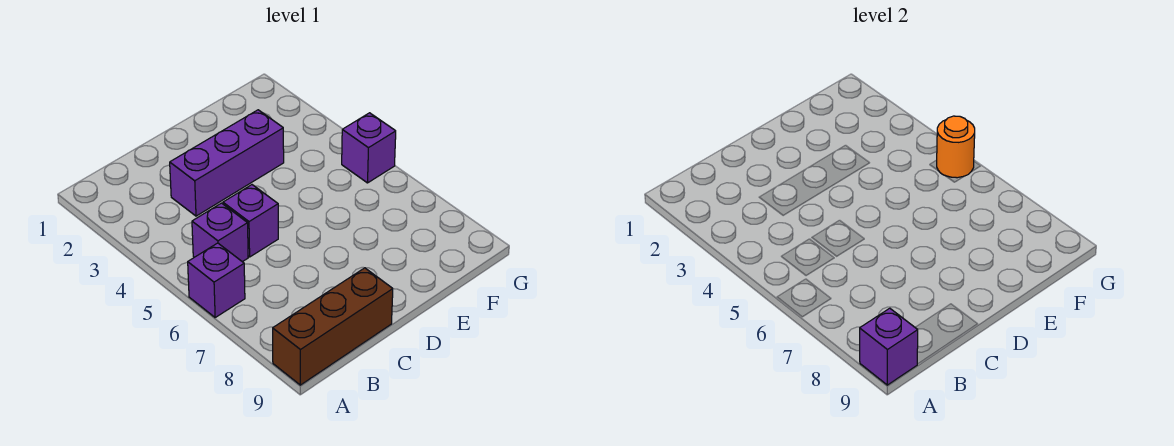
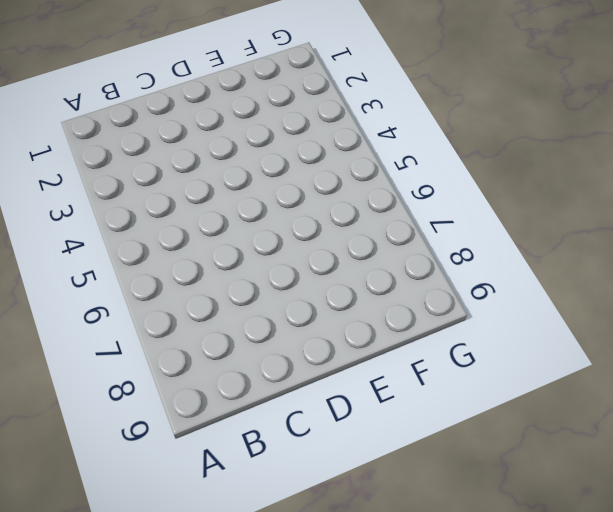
none -> purple brick A6 level 1
none -> brown brick A9:C9 level 1

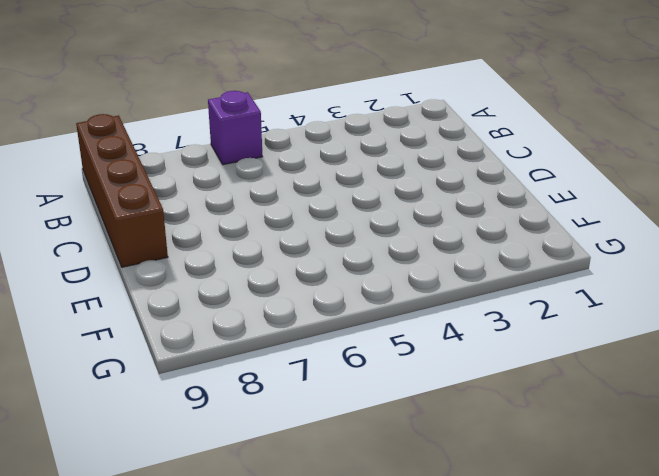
brown brick A9:D9 level 1 -> brown brick A9:C9 level 1
none -> purple brick B5 level 1
none -> purple brick C3:E3 level 1

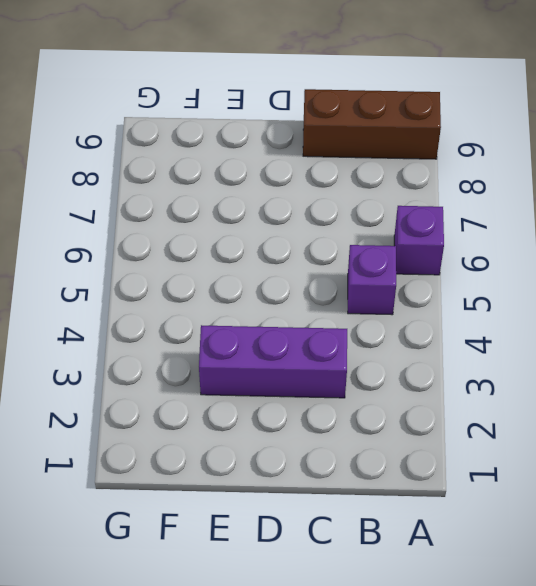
none -> purple brick C5 level 1
none -> purple brick G5 level 1

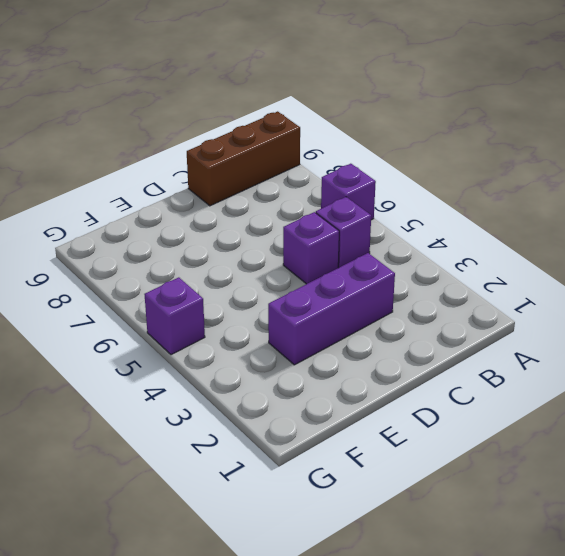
none -> purple brick A9 level 2
none -> orange round brick G5 level 2

